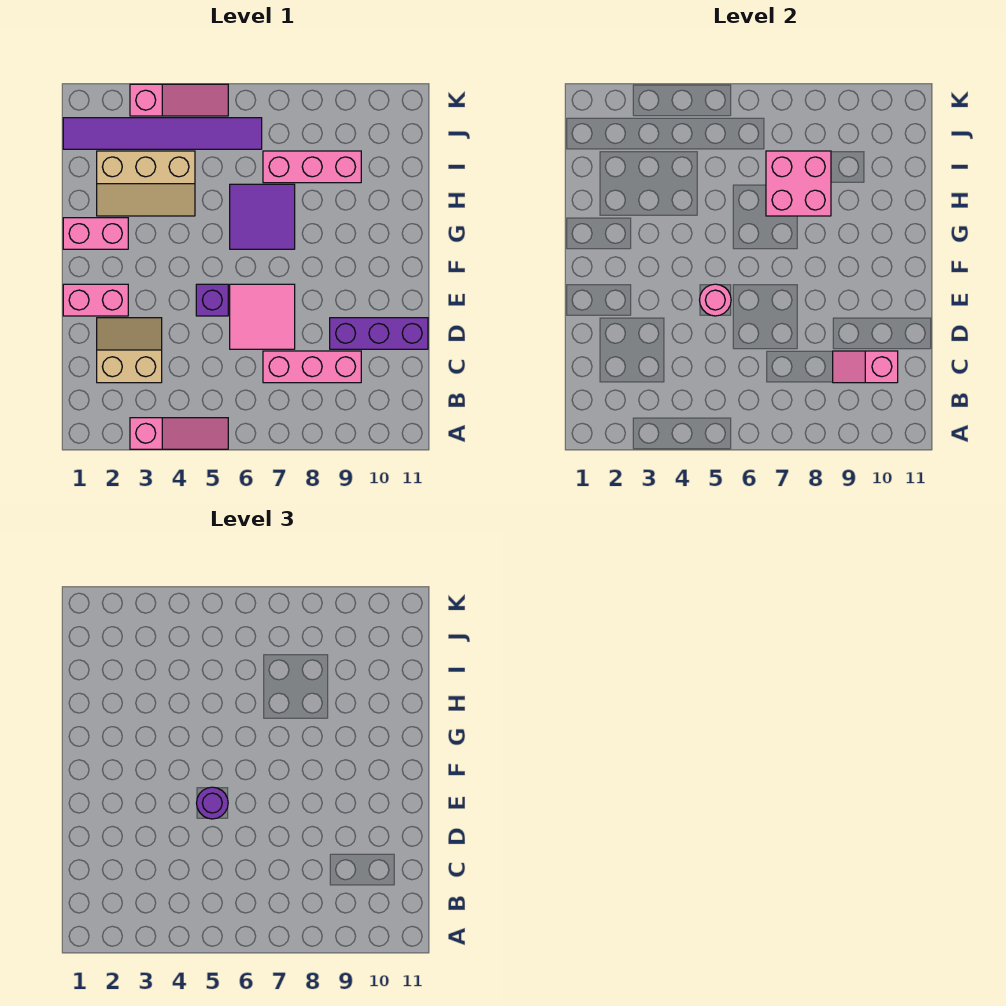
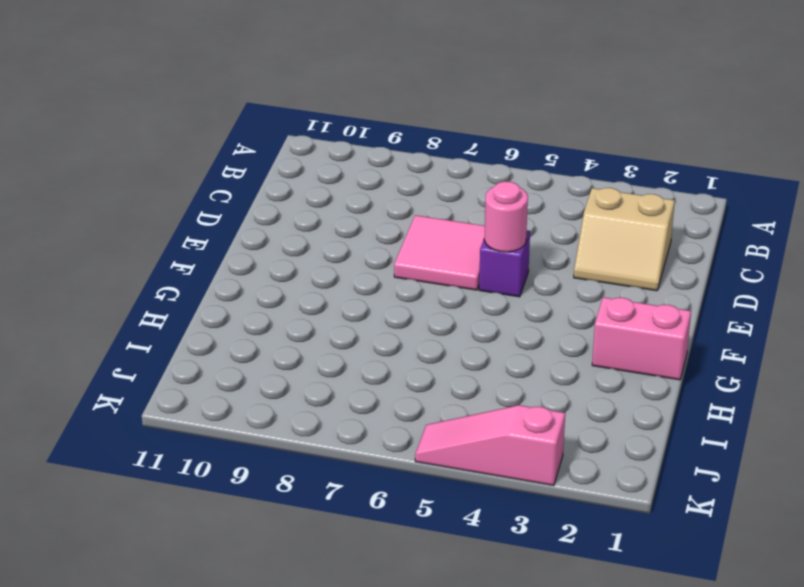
none -> pink slope A3:A5 level 1 top 3
none -> pink brick C7:C9 level 1
none -> purple brick D9:D11 level 1

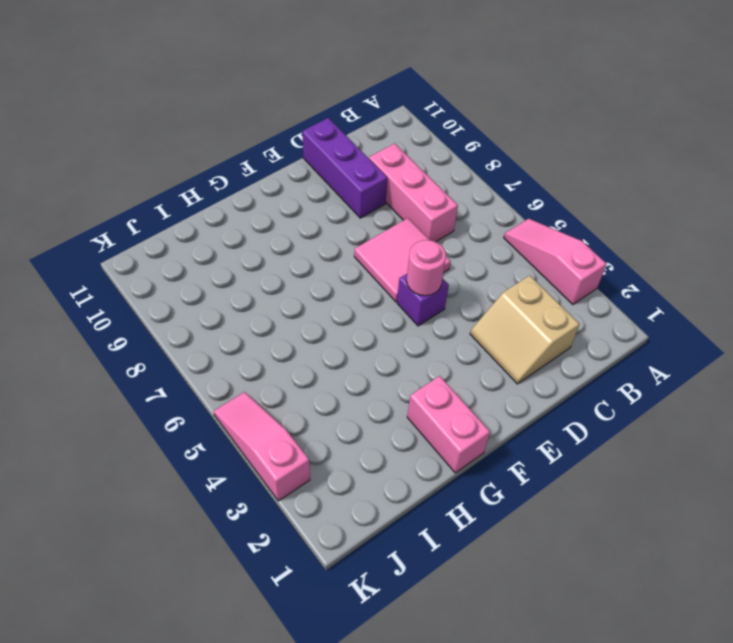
none -> pink brick E1:E2 level 1
none -> purple tile G6:H7 level 1
none -> tan slope H2:I4 level 1 top I

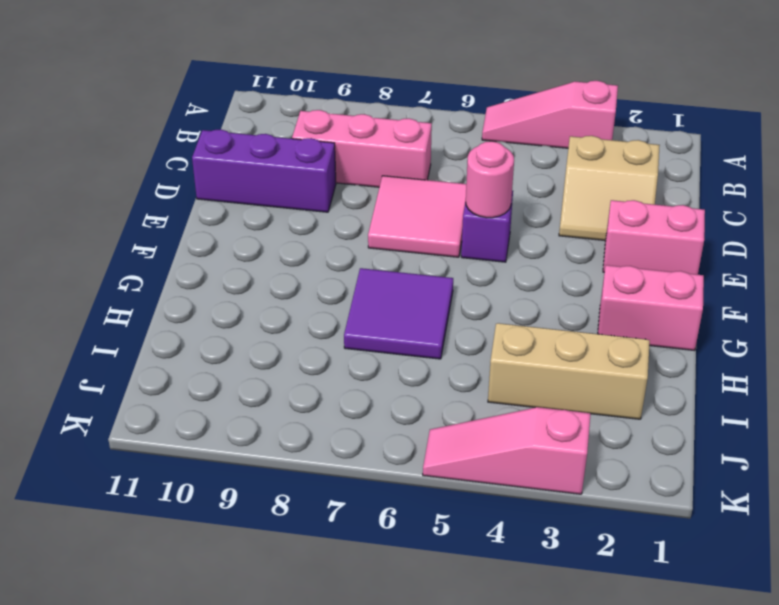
none -> pink brick I7:I9 level 1
none -> purple tile J1:J6 level 1
none -> pink slope C9:C10 level 2 top 10

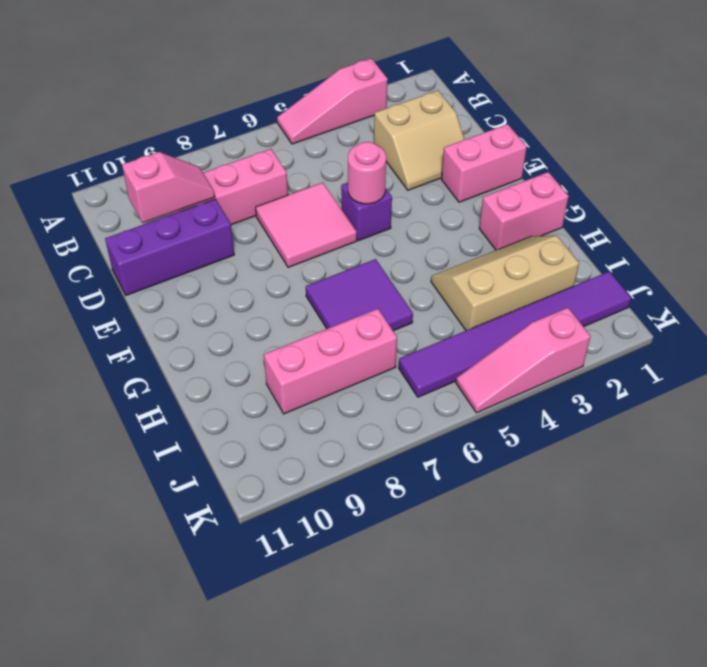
none -> pink brick H7:I8 level 2
none -> purple round brick E5 level 3

